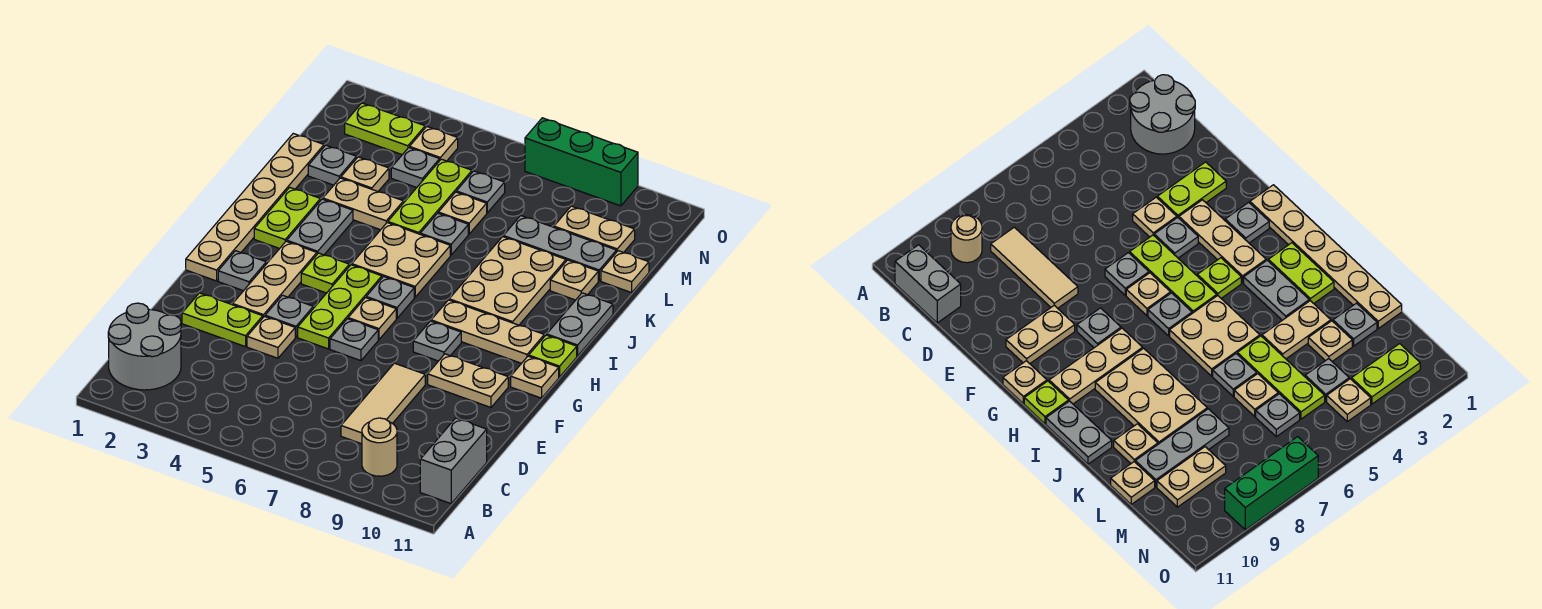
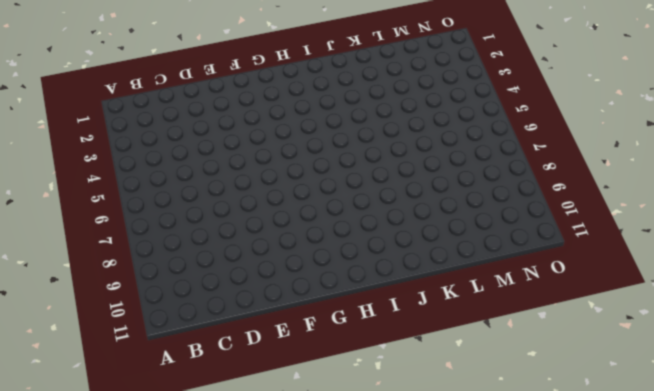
none -> grey round brick B1:C2 level 1
none -> tan round brick B9 level 1
none -> grey brick B11:C11 level 1
none -> tan tile C8:E8 level 1

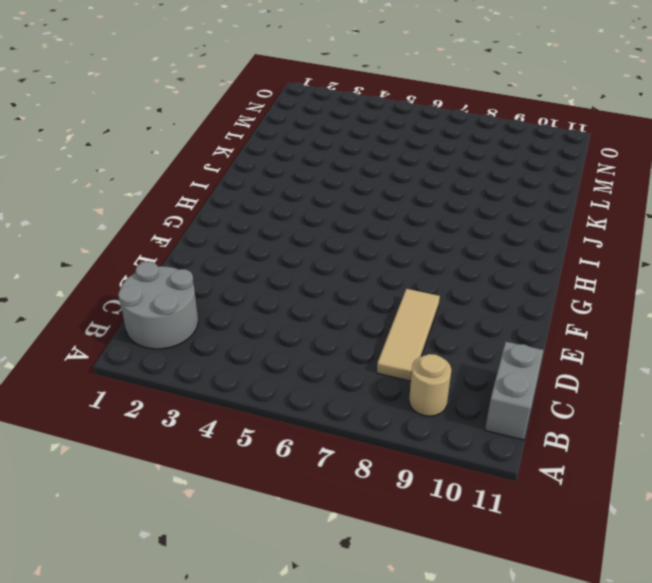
none -> lime plate E2:E3 level 1
none -> tan plate E4 level 1
none -> tan plate F3:H3 level 1
none -> grey plate F4 level 1

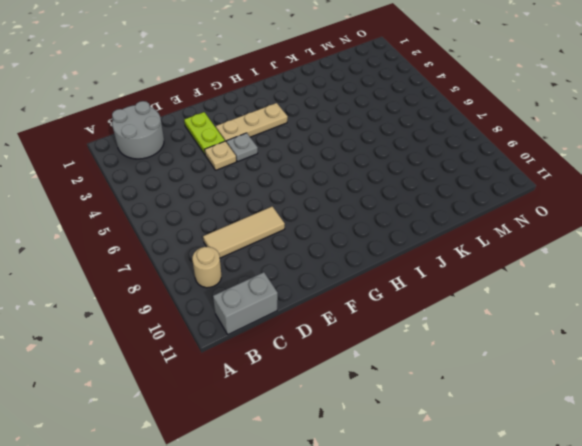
none -> lime plate F5:H5 level 1
none -> grey plate F6 level 1
none -> tan plate F9:F10 level 1
none -> tan plate G1:L1 level 1

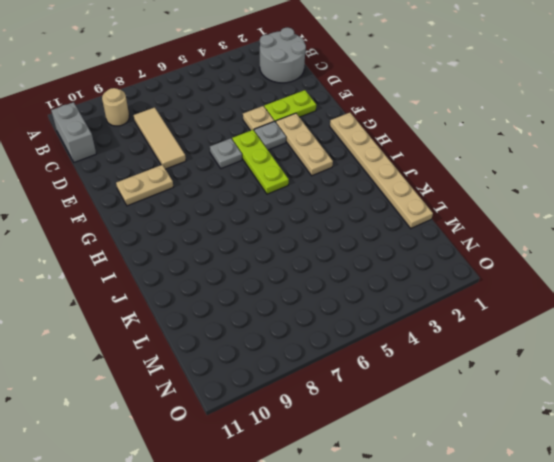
none -> grey plate G2 level 1
none -> tan plate G6 level 1
none -> grey plate G8 level 1
none -> tan plate G11 level 1

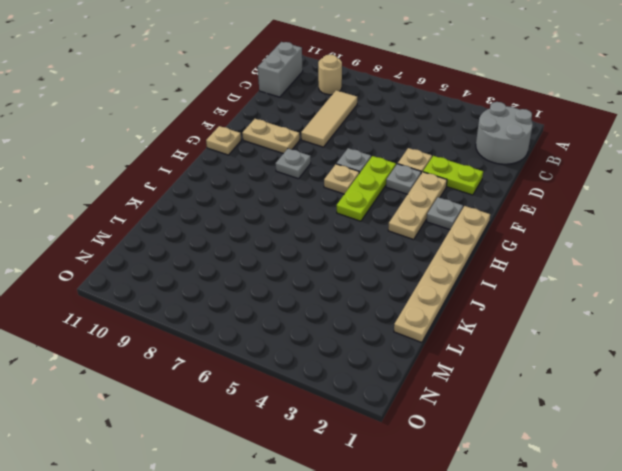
none -> lime plate H4 level 1
none -> grey plate H6 level 1
none -> tan plate H8:H10 level 1
none -> lime plate H11 level 1

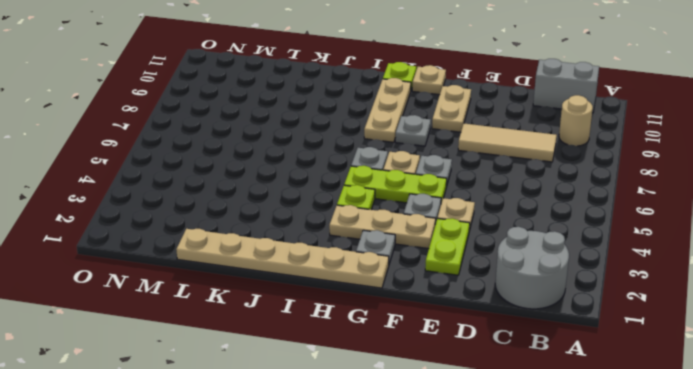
none -> lime plate I2:J2 level 1
none -> grey plate I3:J3 level 1
none -> tan plate I5:J6 level 1
none -> tan plate I8:K9 level 1

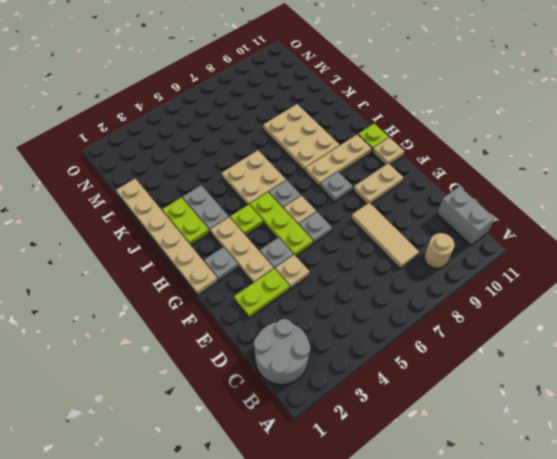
none -> grey plate I11:J11 level 1
none -> tan plate K3:K4 level 1
none -> lime plate K5:M5 level 1
none -> grey plate K6 level 1

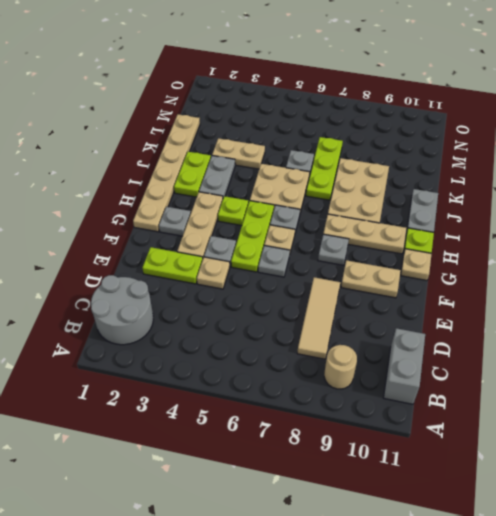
lime plate J7:L7 level 1 -> lime plate K5:M5 level 1
none -> tan plate K10 level 1
none -> grey plate L2 level 1
none -> tan plate L3 level 1
none -> tan plate L6 level 1

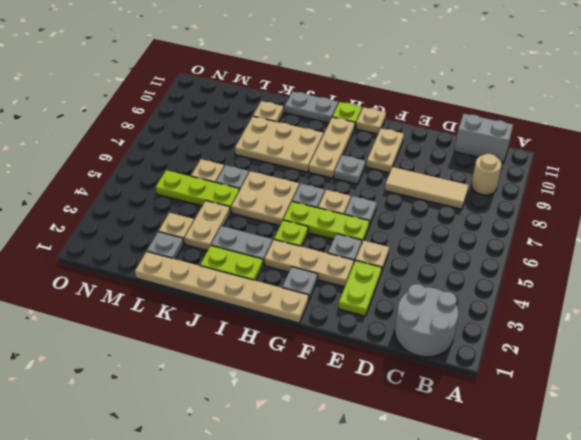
none -> grey plate L8:L10 level 1
none -> tan plate L11 level 1
none -> grey plate M4 level 1
none -> grey plate M6 level 1

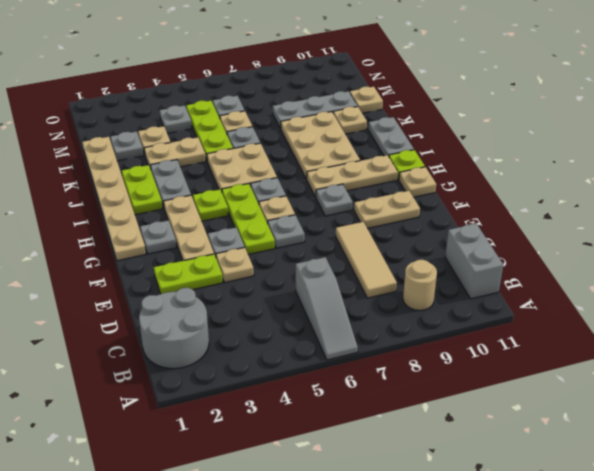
grey slope A6:C6 level 1 top C -> none
none -> tan plate M9:M10 level 1
none -> lime plate N2:N3 level 1
none -> tan plate N4 level 1
none -> green brick O7:O9 level 1

